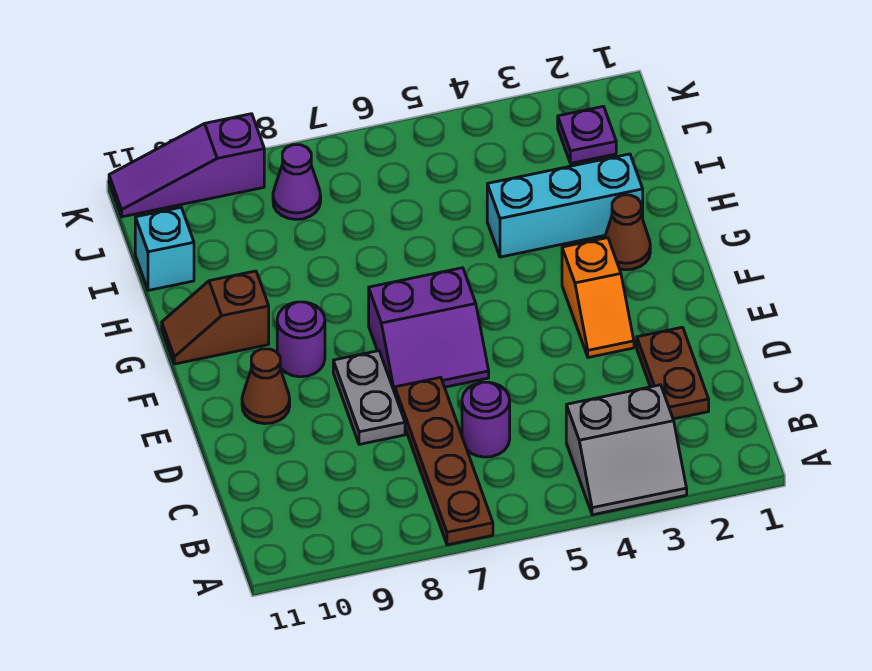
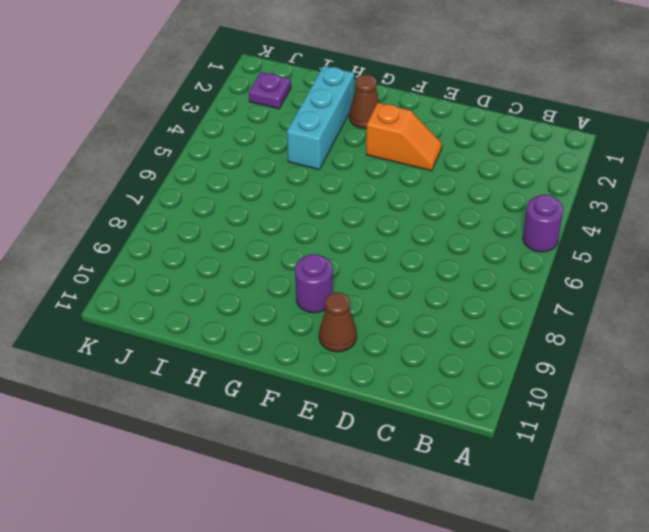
purple round brick A5 level 1 -> purple round brick C6 level 1
none -> grey slope A3:B4 level 1 top B
none -> brown plate A7:D7 level 1
none -> brown plate C2:D2 level 1

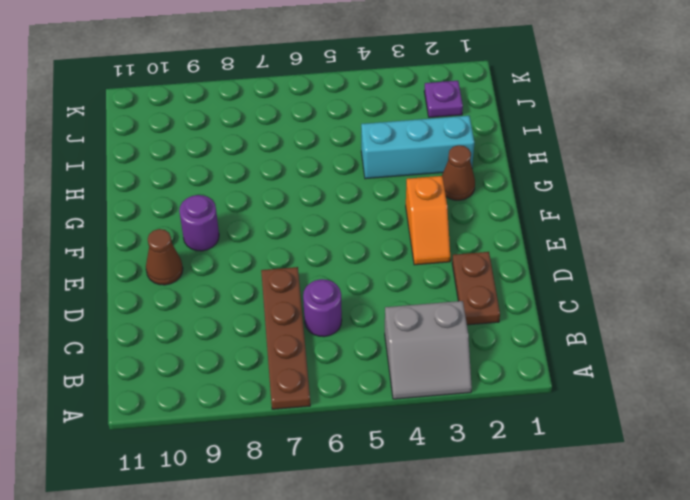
none -> grey plate D8:E8 level 1
none -> purple slope E6:F7 level 1 top F
none -> brown slope G10:G11 level 1 top 10

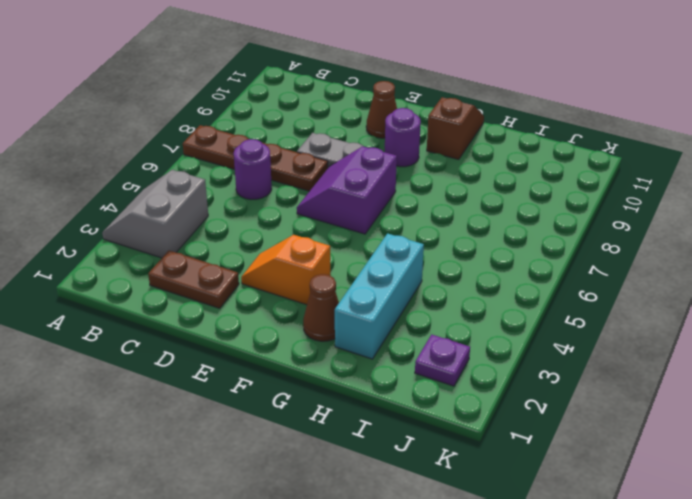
none -> cyan brick I11 level 1
none -> purple cone J8 level 1
none -> purple slope K9:K11 level 1 top 9

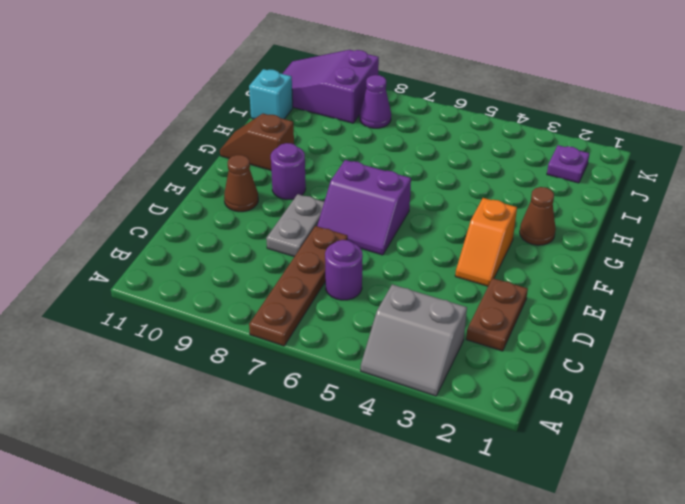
purple slope J9:K11 level 1 top 9 -> purple slope K9:K11 level 1 top 9
none -> cyan brick H2:H4 level 1

